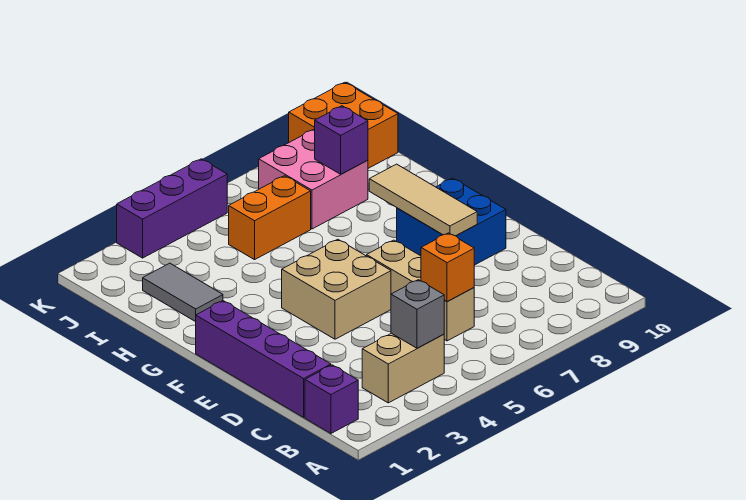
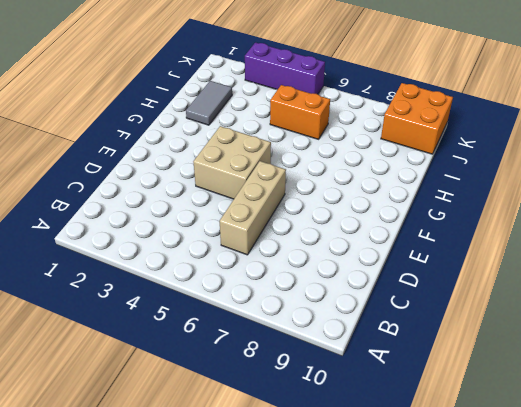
none -> purple brick B1 level 1
none -> tan brick B3:B4 level 1
none -> purple brick C1:F1 level 1

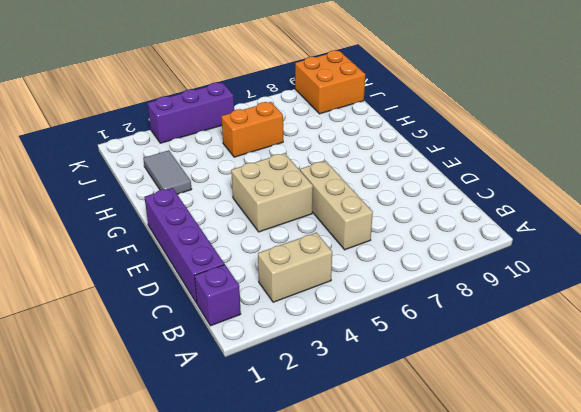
none -> blue brick E8:F9 level 1
none -> pink brick I7:J8 level 1
none -> grey brick B4 level 2

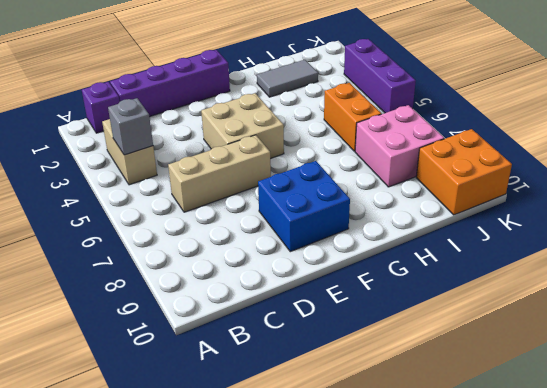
none -> orange brick C6 level 2
none -> tan tile E8:G8 level 2
none -> purple brick I8 level 2

